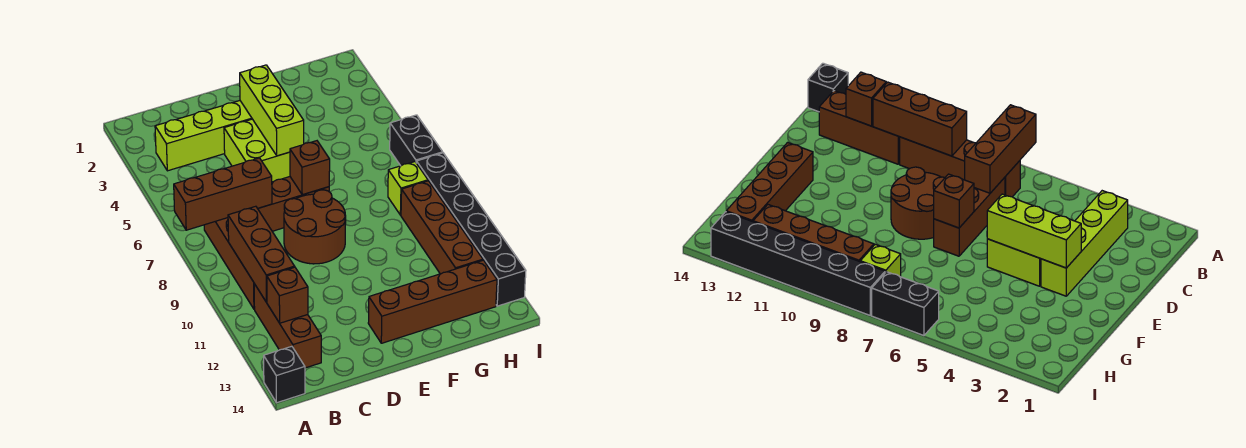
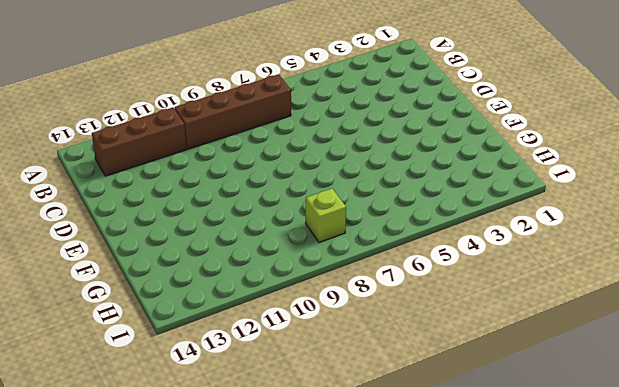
none -> black brick A14 level 1
none -> lime brick B3:E3 level 1
none -> brown brick C7:E7 level 1

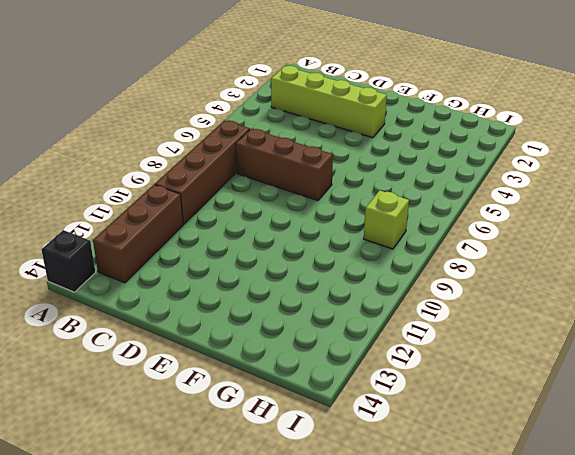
none -> lime brick D4:E5 level 1
none -> brown round brick D8:E9 level 1
none -> brown brick E13:H13 level 1

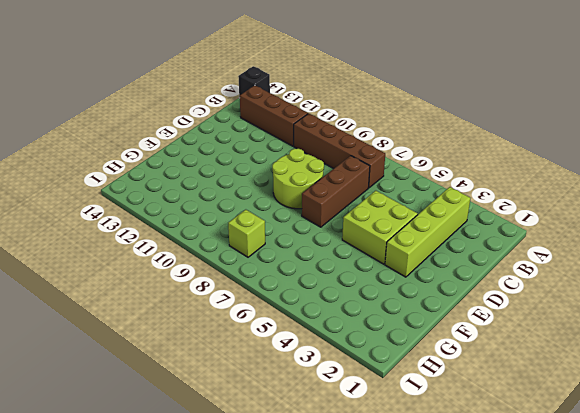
lime round brick D8:E9 level 1 -> brown round brick D8:E9 level 1
none -> brown brick E13:H13 level 1
none -> brown brick H9:H12 level 1
none -> black brick I6:I7 level 1

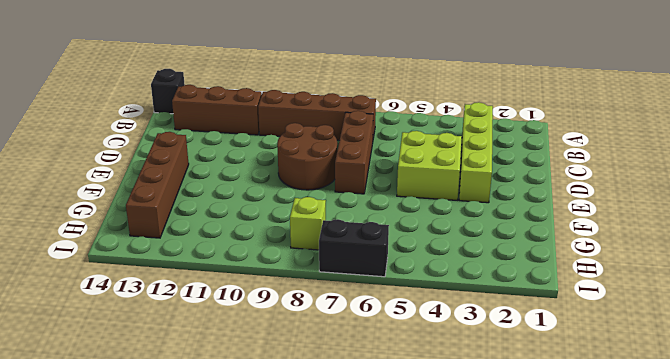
none -> brown brick H9:H12 level 1
none -> black brick I8:I13 level 1
none -> brown brick A7:C7 level 2

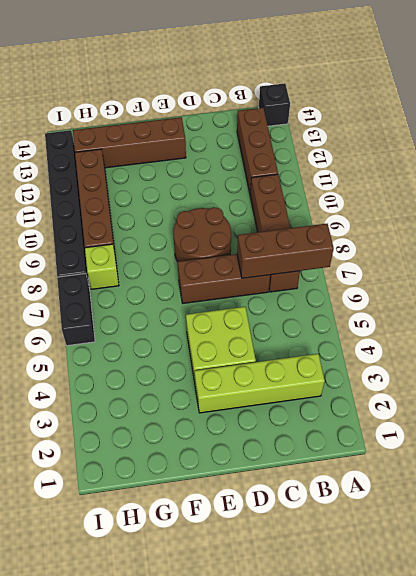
none -> brown brick B9:B11 level 2
none -> brown brick B12 level 2
none -> lime brick E3:E5 level 2

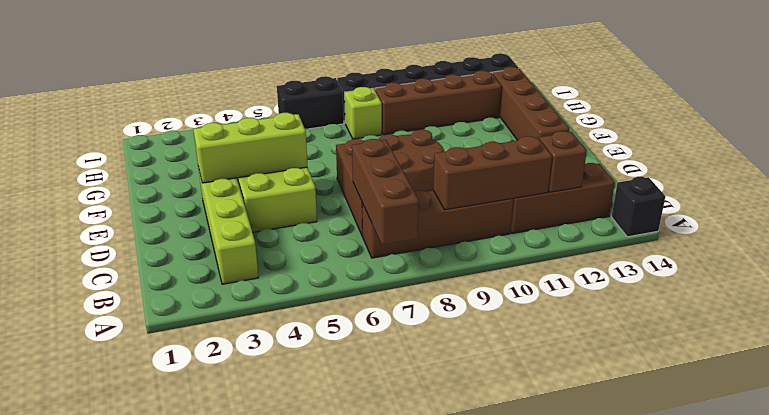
none -> brown brick E7 level 2

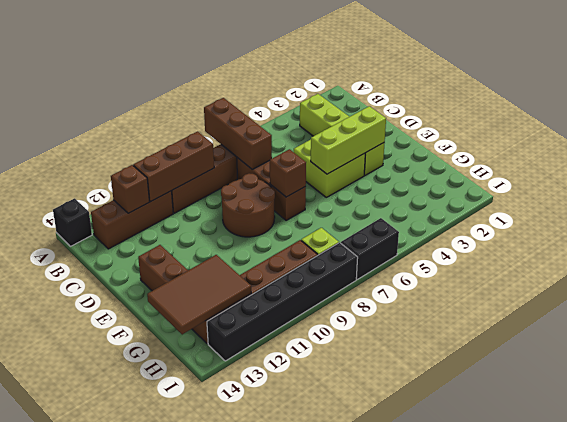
brown tile G12:H14 level 2 -> none

